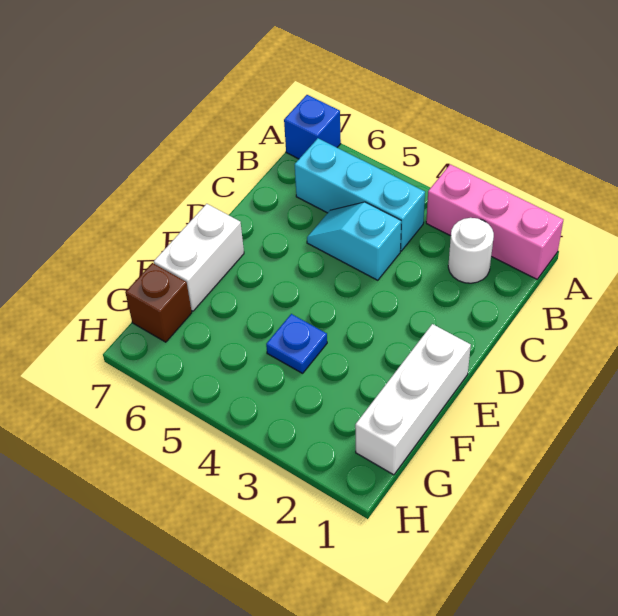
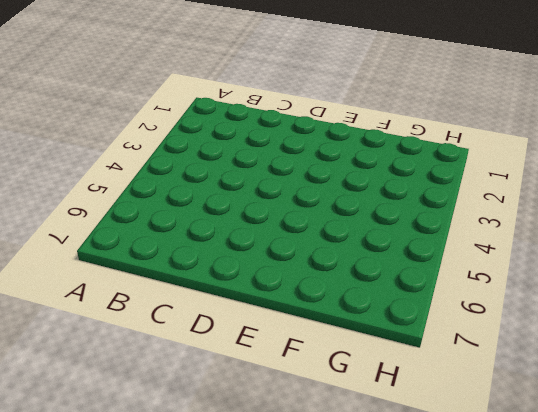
none -> pink brick A1:A3 level 1
none -> blue brick A7 level 1

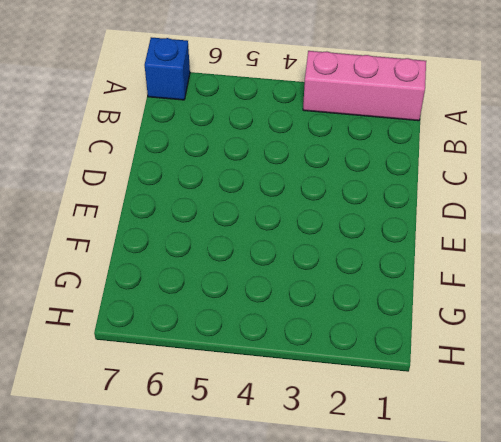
none -> white round brick B2 level 1
none -> cyan brick B4:B6 level 1

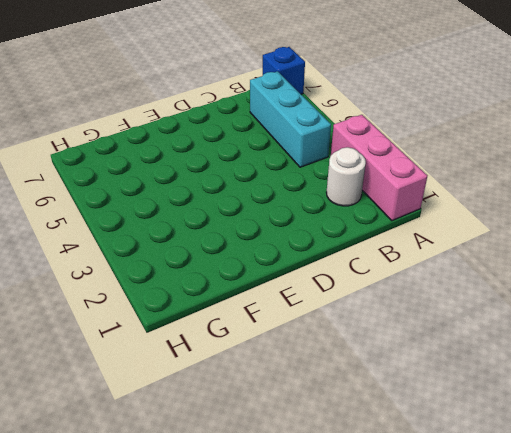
none -> cyan slope C4:C5 level 1 top 4
none -> white brick E1:G1 level 1

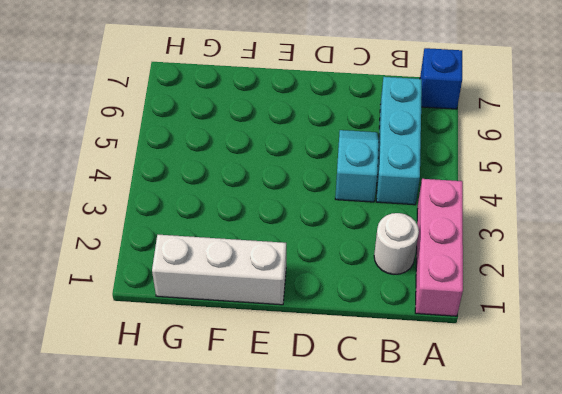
none -> white brick E7:F7 level 1
none -> blue plate F4 level 1

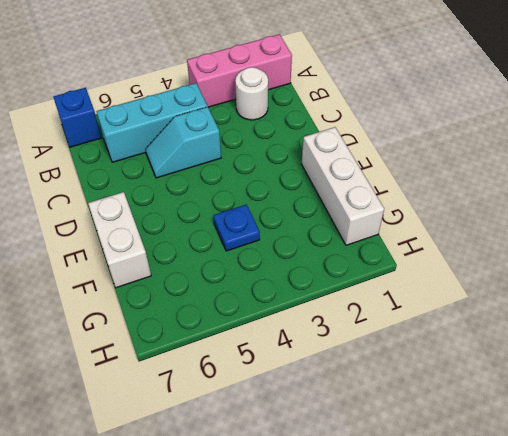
none -> brown brick G7 level 1

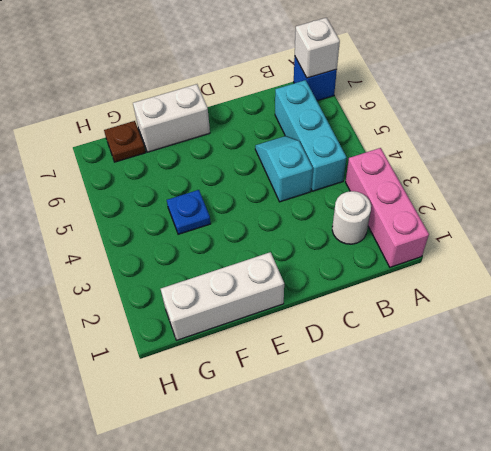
white brick A7 level 2 -> none
brown plate G7 level 1 -> brown brick G7 level 1

